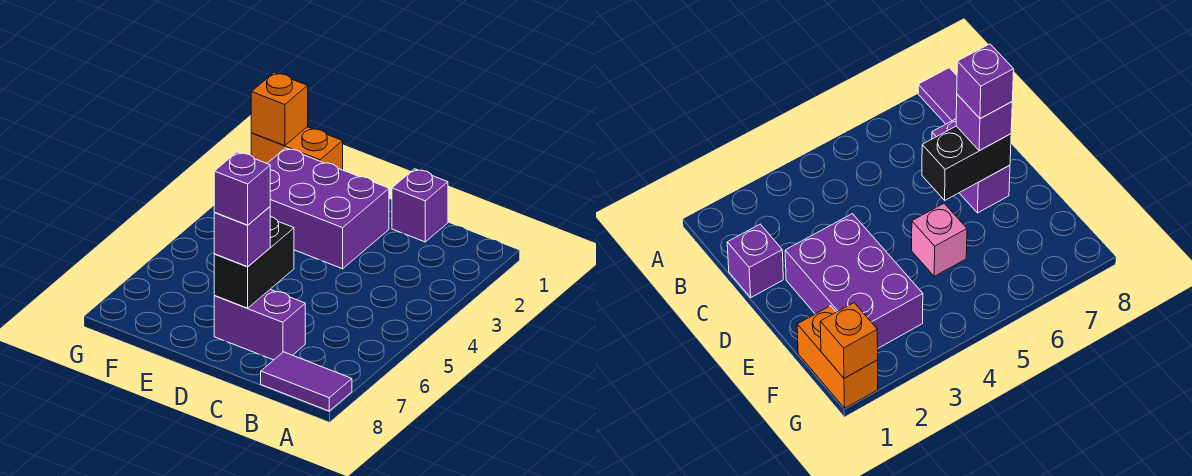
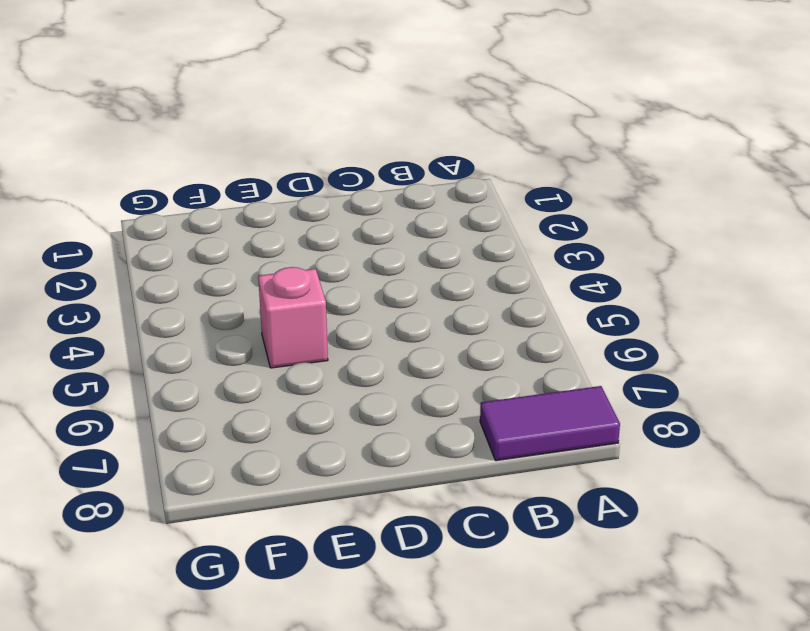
none -> purple brick C1 level 1
none -> purple brick C7:D7 level 1

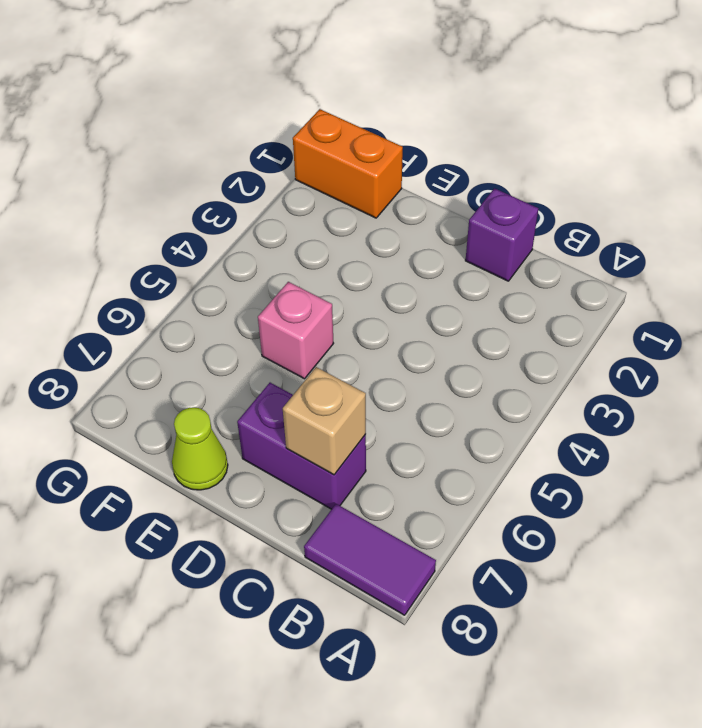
tan brick C7 level 2 -> none
lime cone E8 level 1 -> none
none -> purple brick D2:F3 level 1
none -> black brick D6:D7 level 2

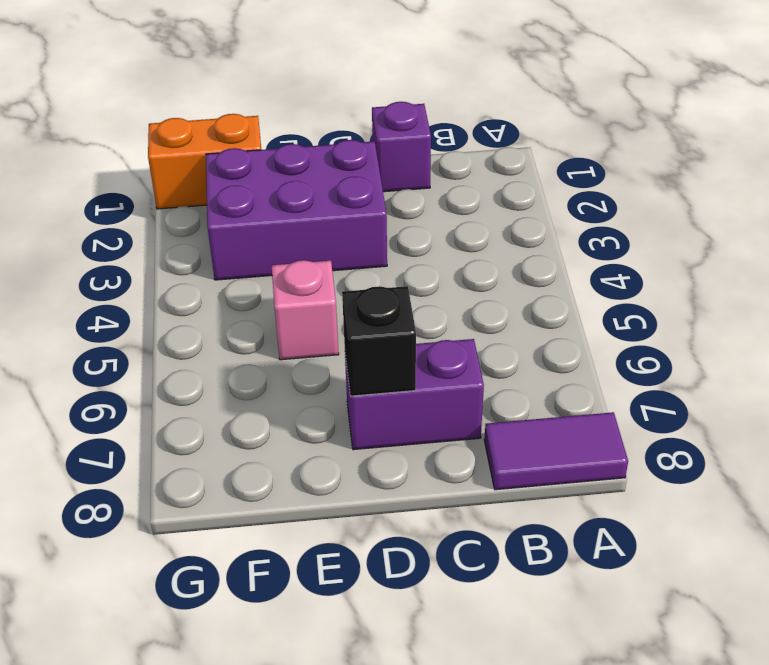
black brick D7 level 2 -> black brick D6:D7 level 2
none -> orange brick G1 level 2
none -> purple brick D7 level 3

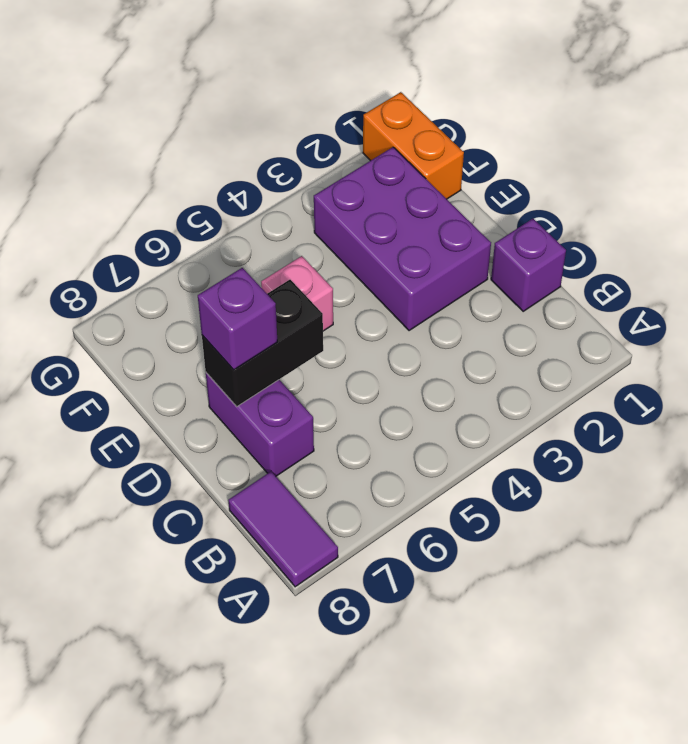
none -> orange brick G1 level 2
none -> purple brick D7 level 4

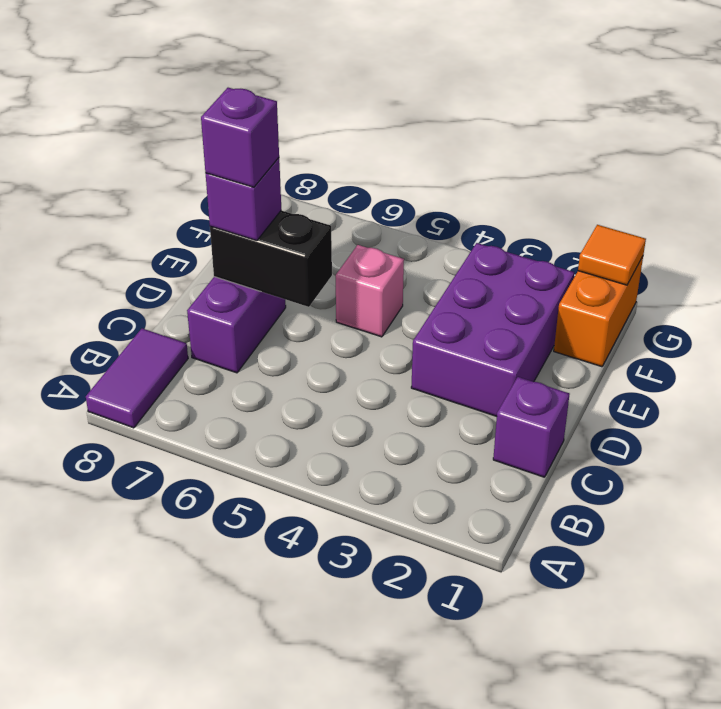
orange tile G1 level 2 -> orange brick G1 level 2

